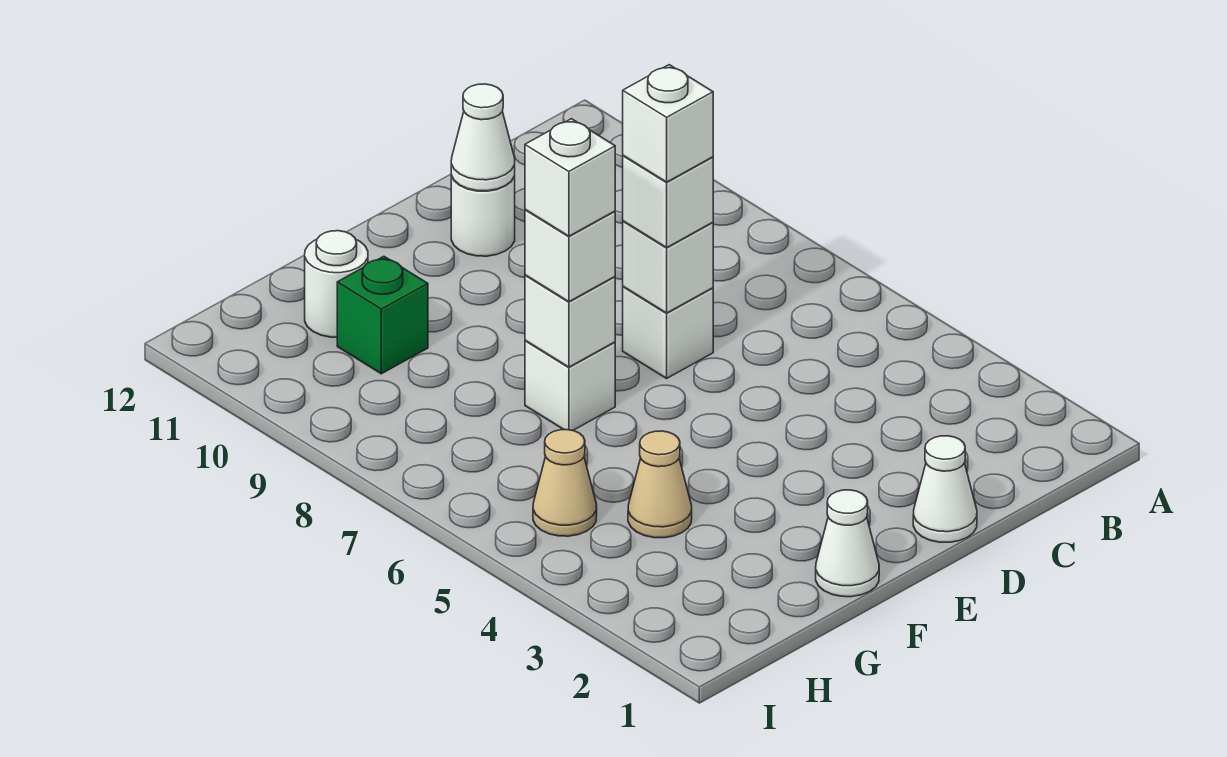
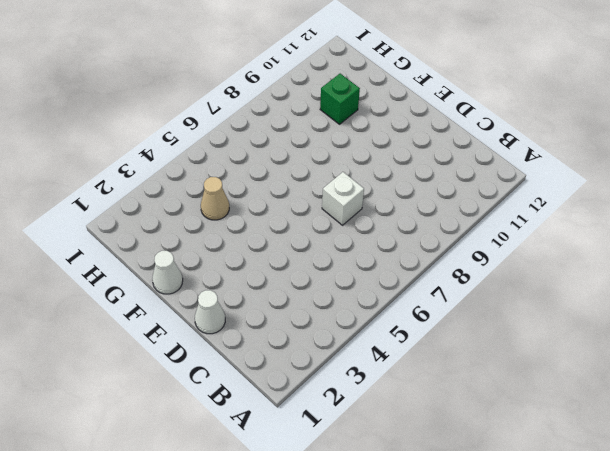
none -> white round brick D11 level 1
none -> white brick F7 level 1
none -> white round brick G11 level 1

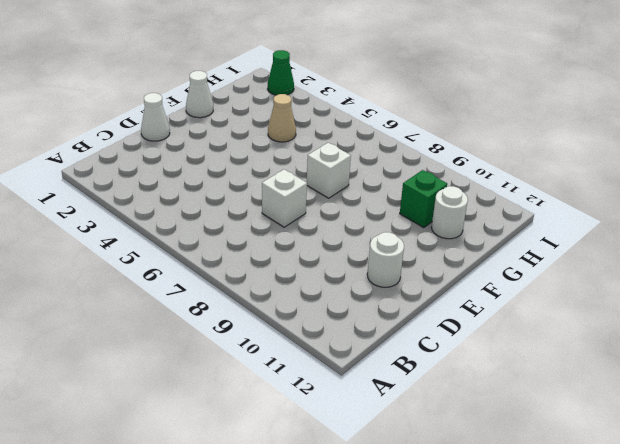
green cone I2 level 1 -> none
none -> tan cone H5 level 1
none -> white brick D7 level 2
none -> white cone D11 level 2

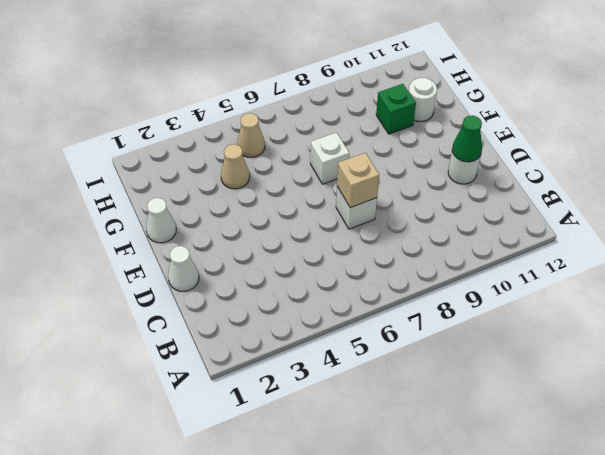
tan brick D7 level 2 -> white brick D7 level 2
green cone D11 level 2 -> white cone D11 level 2
none -> white brick F7 level 2
none -> white brick D7 level 3
none -> white brick F7 level 3

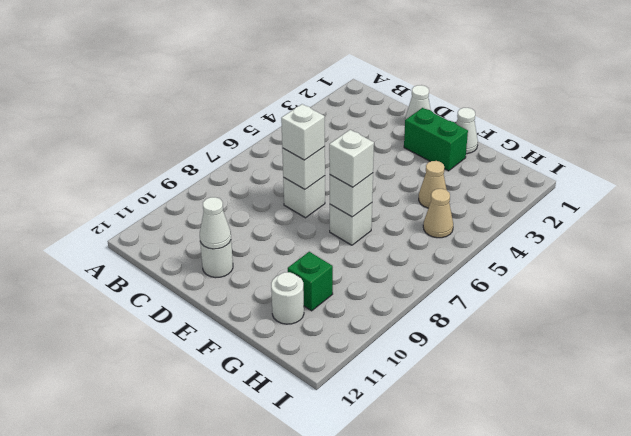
green brick E2:F2 level 1 -> none
none -> white brick D7 level 4
none -> white brick F7 level 4

